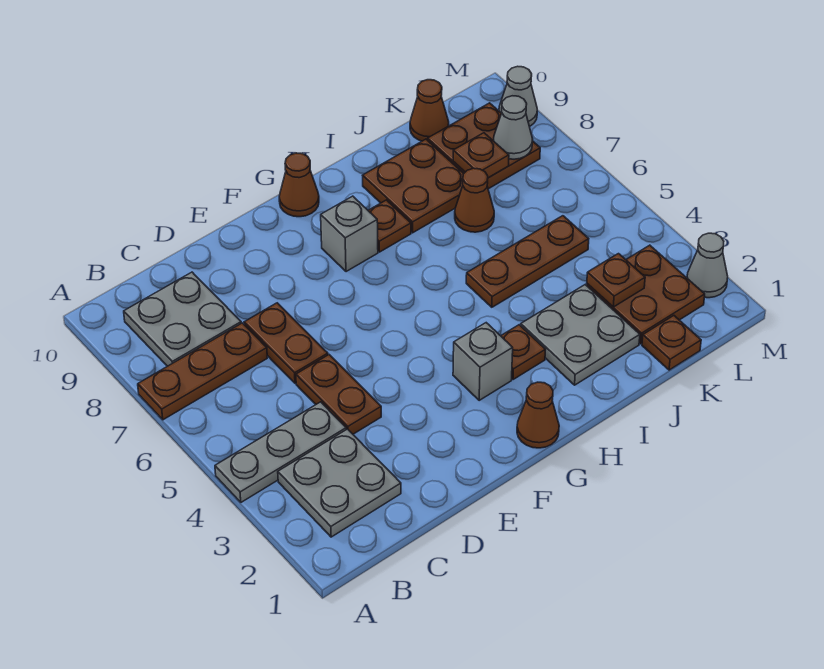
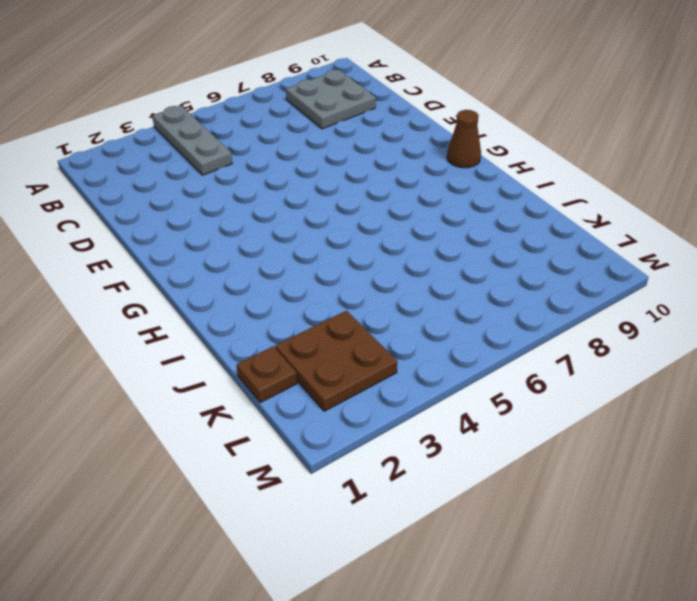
none -> brown plate A7:C7 level 1
none -> grey plate B2:C3 level 1
none -> brown plate D4:D5 level 1

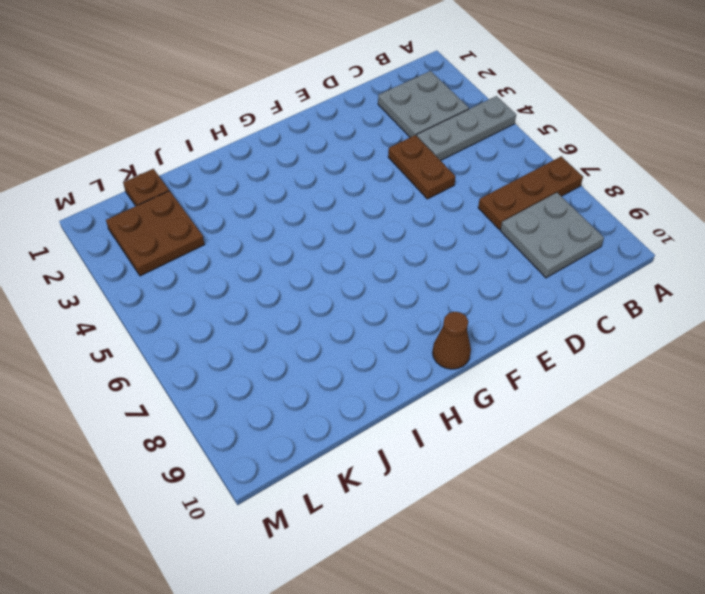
none -> brown plate D6:D7 level 1
none -> brown cone G1 level 1
none -> grey brick G3 level 1

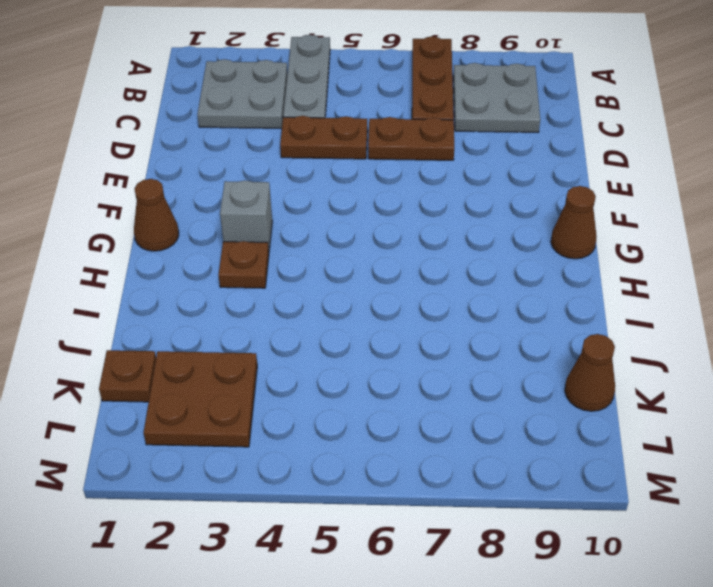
none -> grey brick G8 level 1
none -> brown plate H8 level 1
none -> grey plate I2:J3 level 1

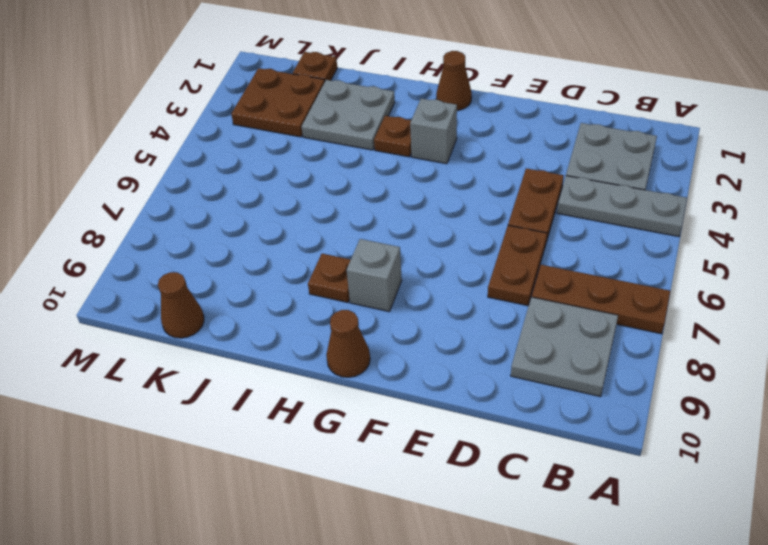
none -> brown plate I5:K5 level 1
none -> brown plate I8:J9 level 1
none -> brown cone J7 level 1

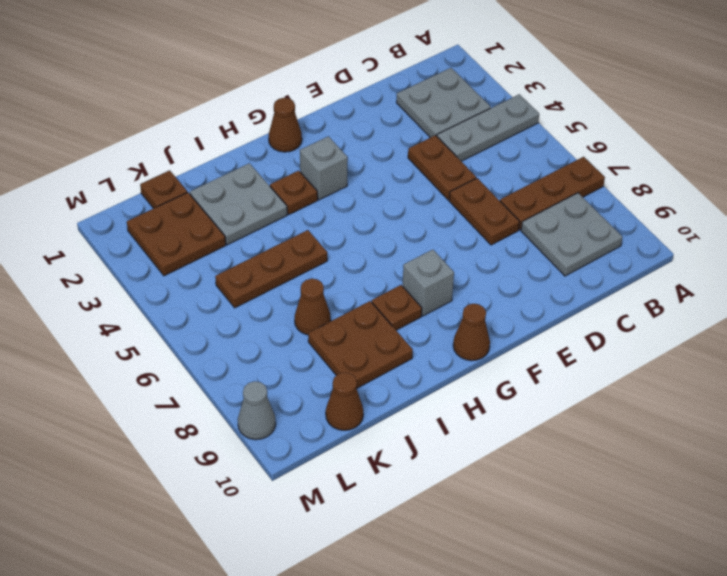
none -> brown plate K8:L9 level 1
none -> grey cone M2 level 1
none -> brown plate K3 level 2

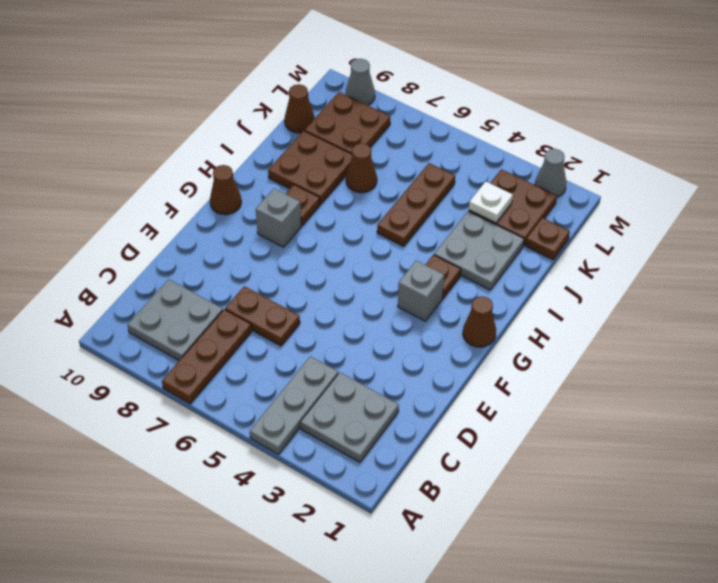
white plate K3 level 2 -> brown plate K3 level 2
none -> brown plate D4:D5 level 1
none -> brown plate K8 level 2
none -> grey cone L8 level 2

